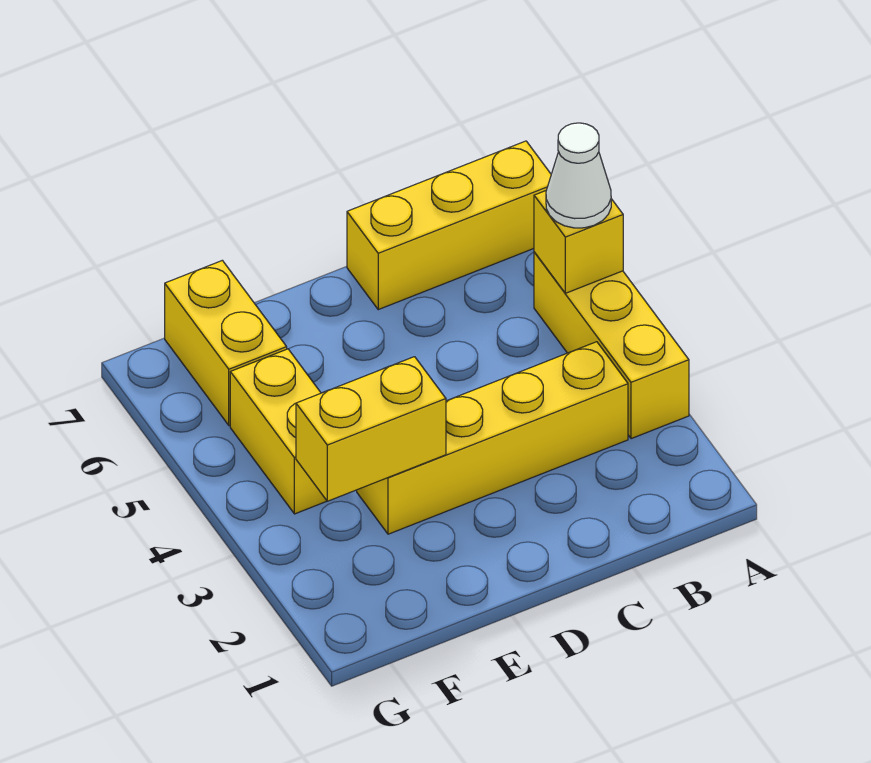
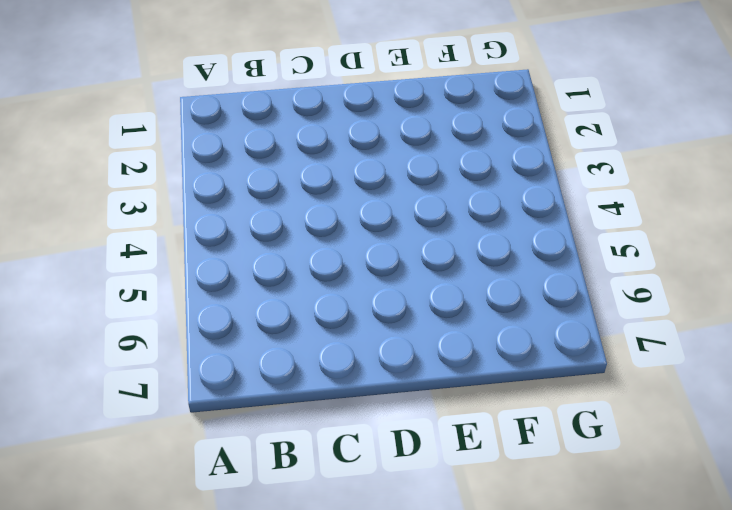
none -> yellow brick A3:A5 level 1
none -> yellow brick A7:C7 level 1

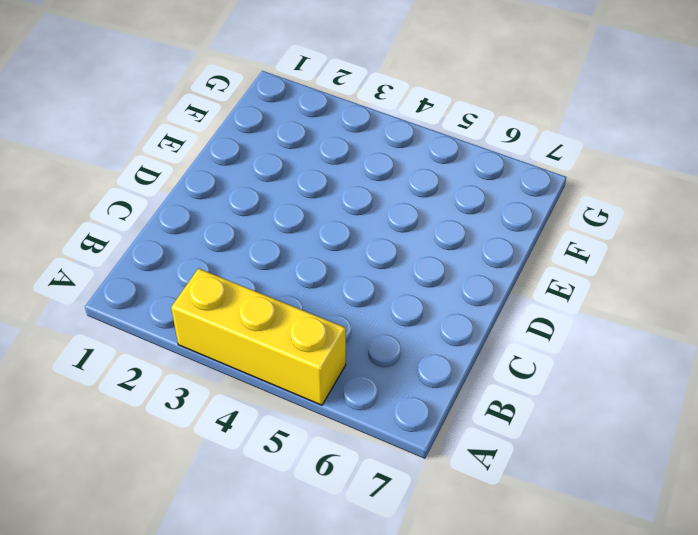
none -> yellow brick A7:C7 level 1
none -> yellow brick B3:E3 level 1

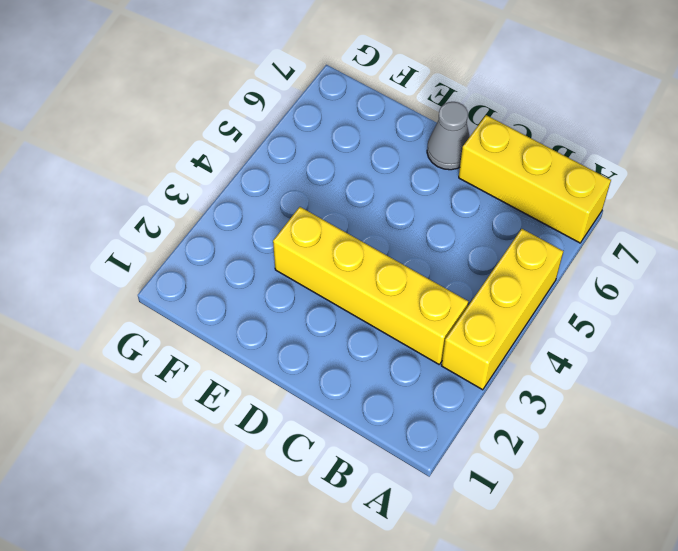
grey cone D7 level 1 -> none
none -> yellow brick F4:F5 level 1
none -> yellow brick F6:F7 level 1

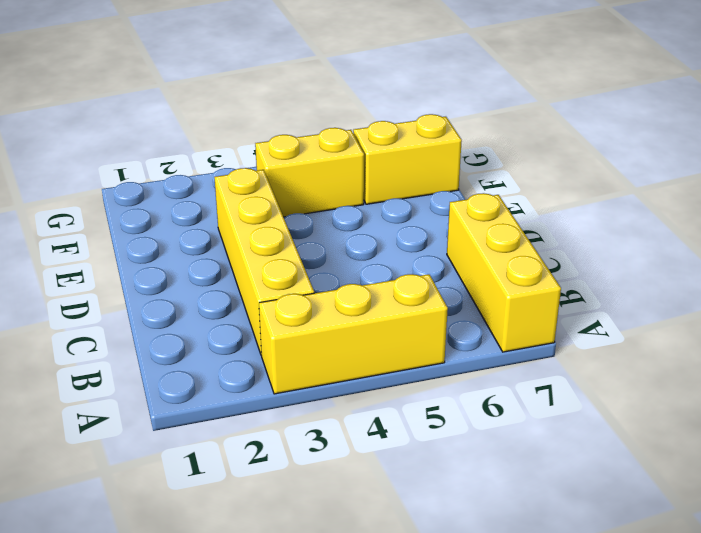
none -> yellow brick A5 level 2
none -> yellow brick E3:F3 level 2

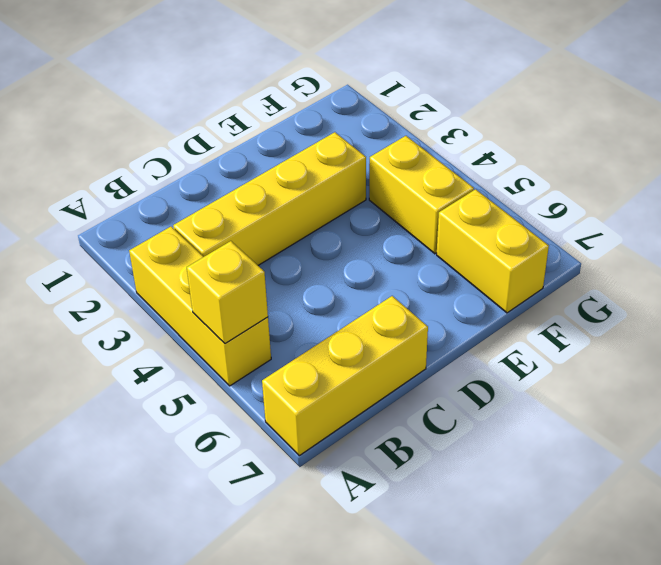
none -> yellow brick E3:F3 level 2
none -> white cone A5 level 3

